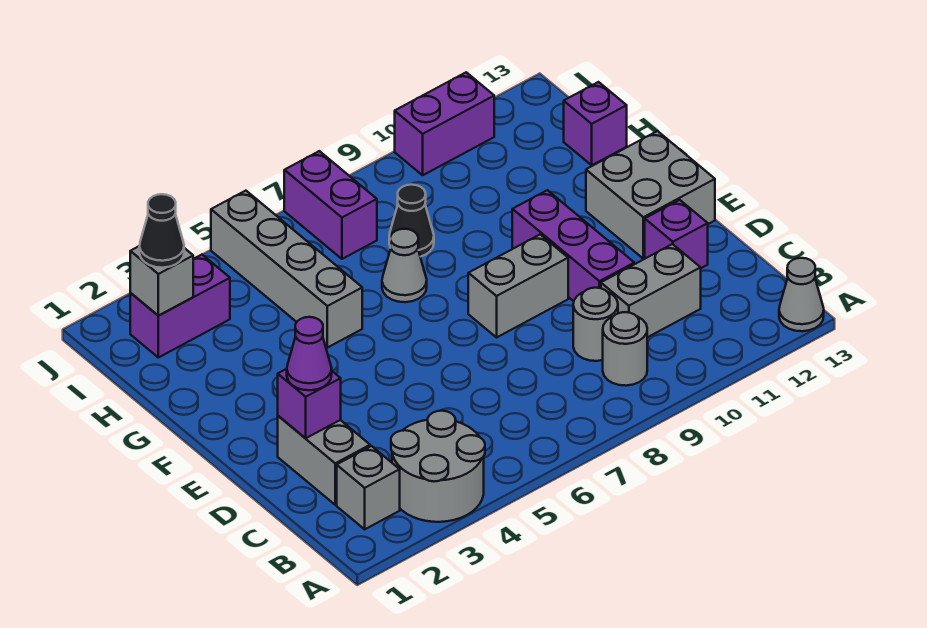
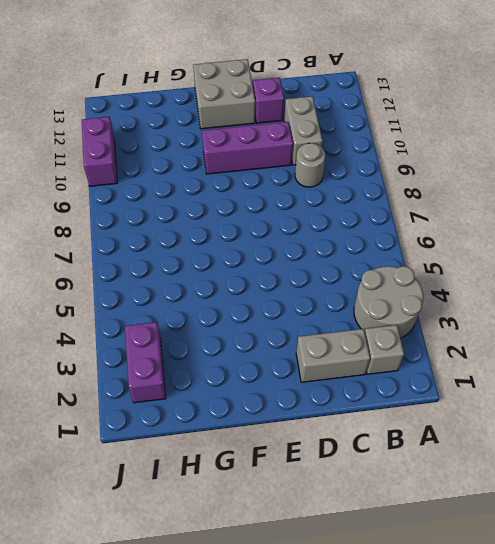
none -> grey cone A13 level 1
none -> grey round brick B9 level 1
none -> grey brick E8:E9 level 1

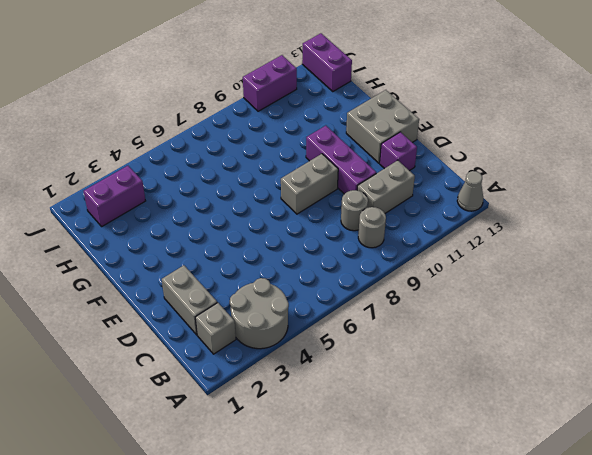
purple brick I13:J13 level 1 -> purple brick I7:J7 level 1
none -> grey brick G5:J5 level 1
none -> grey cone G7 level 1
none -> black cone H8 level 1

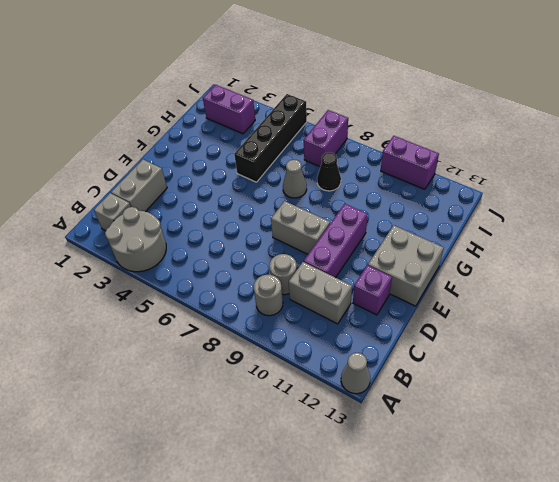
black brick G5:J5 level 1 -> grey brick G5:J5 level 1
none -> purple brick H13 level 1
none -> purple brick D2 level 2
none -> grey brick I2 level 2

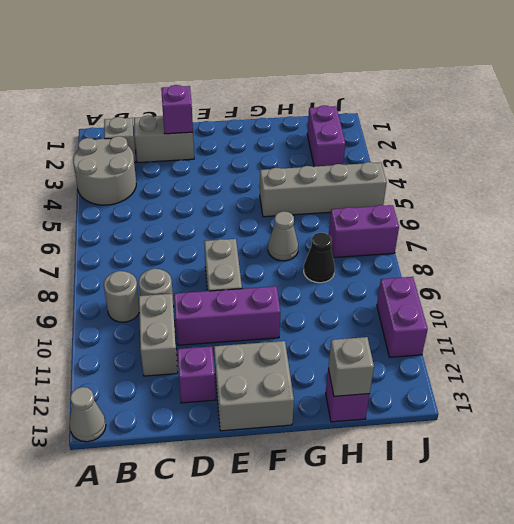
grey brick H13 level 2 -> grey brick I2 level 2
none -> purple cone D2 level 3
none -> black cone I2 level 3

